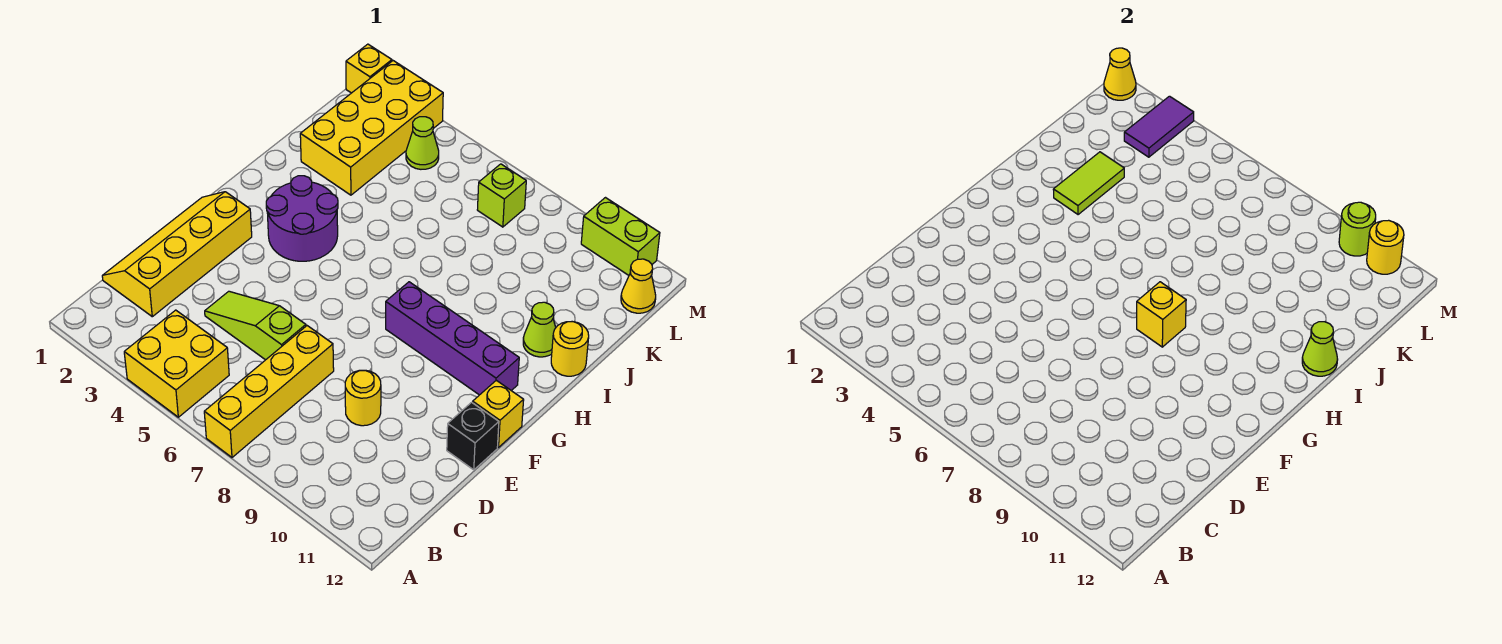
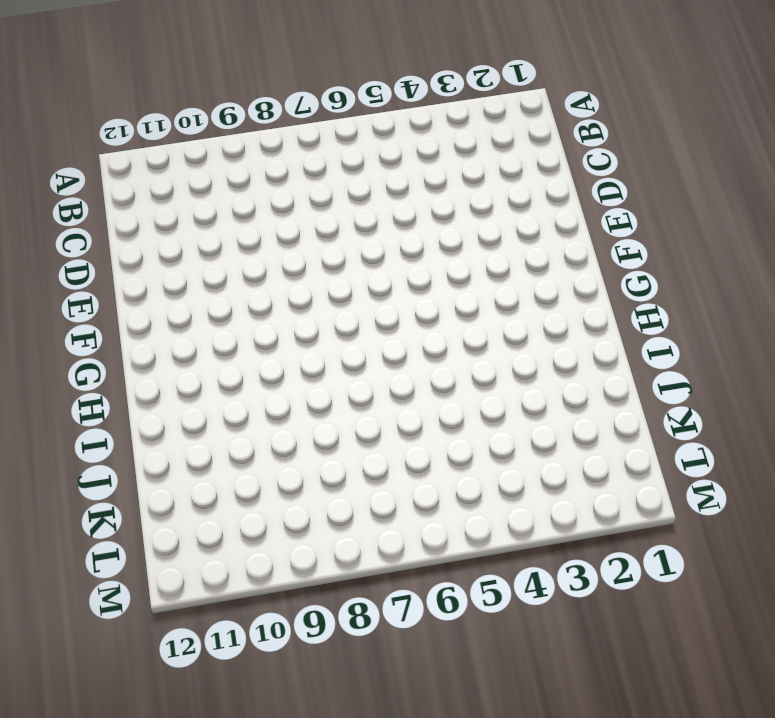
none -> yellow brick A4:B5 level 1
none -> yellow brick A7:D7 level 1
none -> yellow slope C1:F2 level 1 top 2

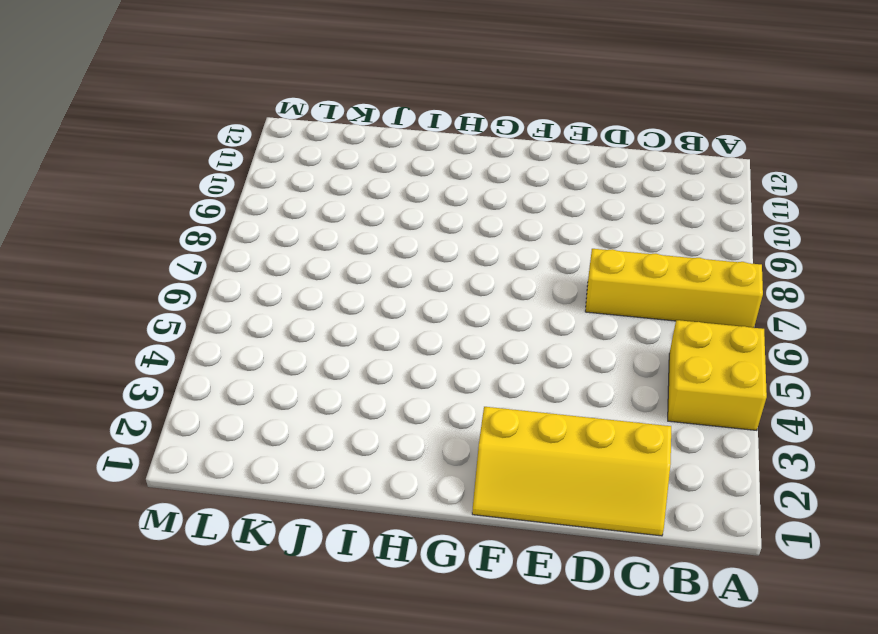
none -> lime slope D4:D6 level 1 top 6
none -> yellow round brick D9 level 1
none -> black brick E12 level 1

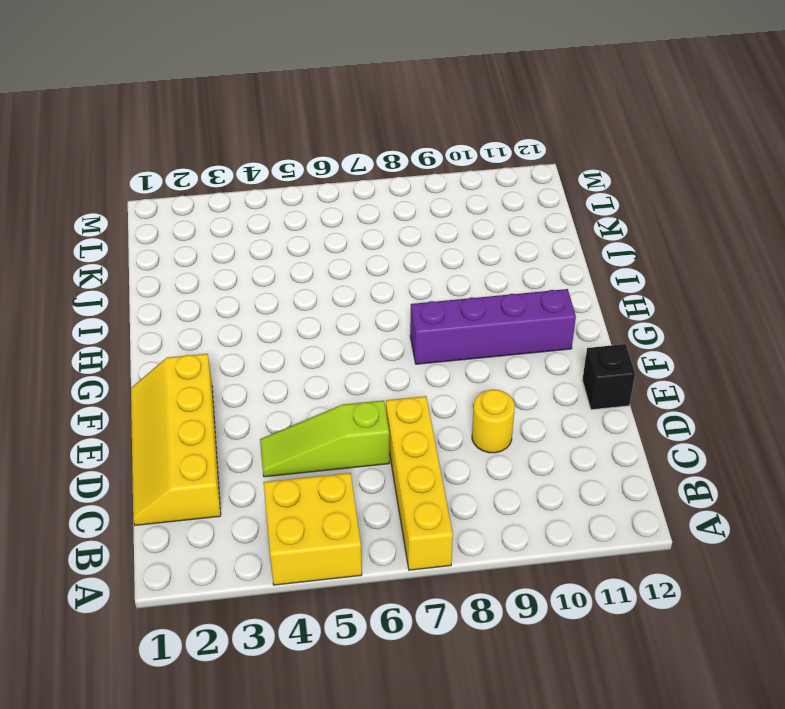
none -> yellow brick F12 level 1
none -> purple round brick G3:H4 level 1
none -> lime cone I11 level 1

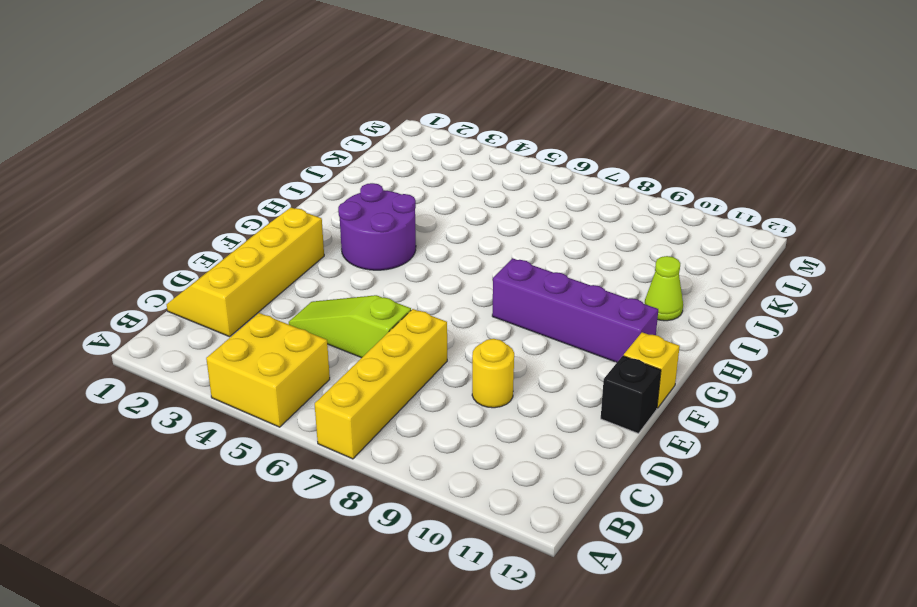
none -> yellow round brick I12 level 1
none -> yellow brick J2:M3 level 1
none -> lime cone L4 level 1

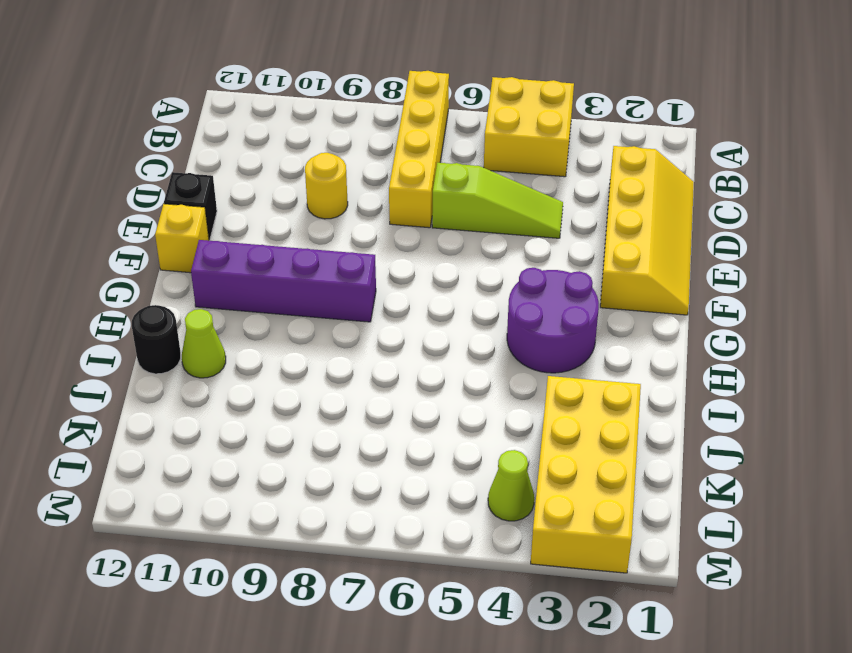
black round brick I12 level 1 -> yellow round brick I12 level 1
none -> lime brick L7 level 1
none -> yellow cone L12 level 1
none -> yellow brick M1 level 1

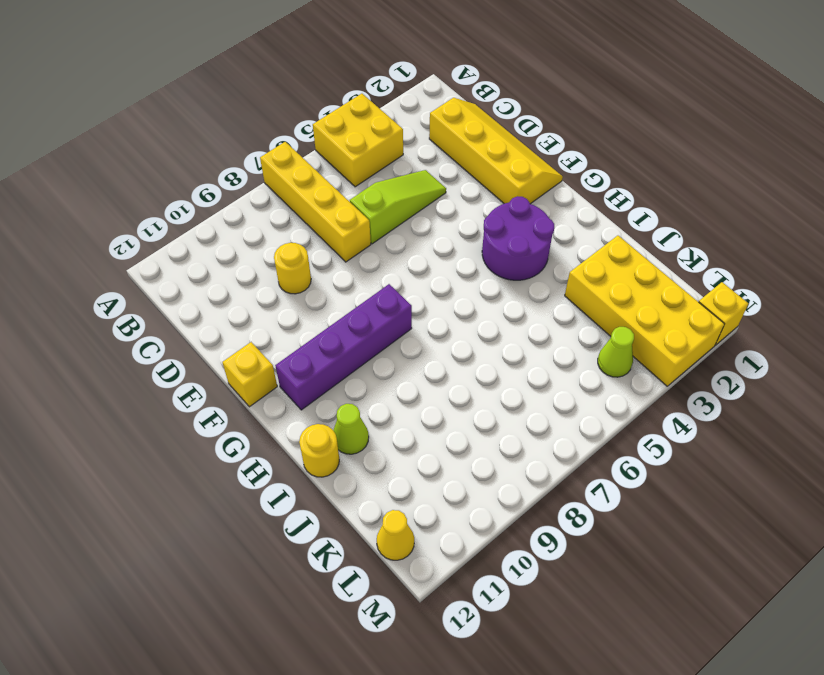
none -> black brick E12 level 1
none -> lime brick L7 level 1
none -> lime brick M10:M11 level 1

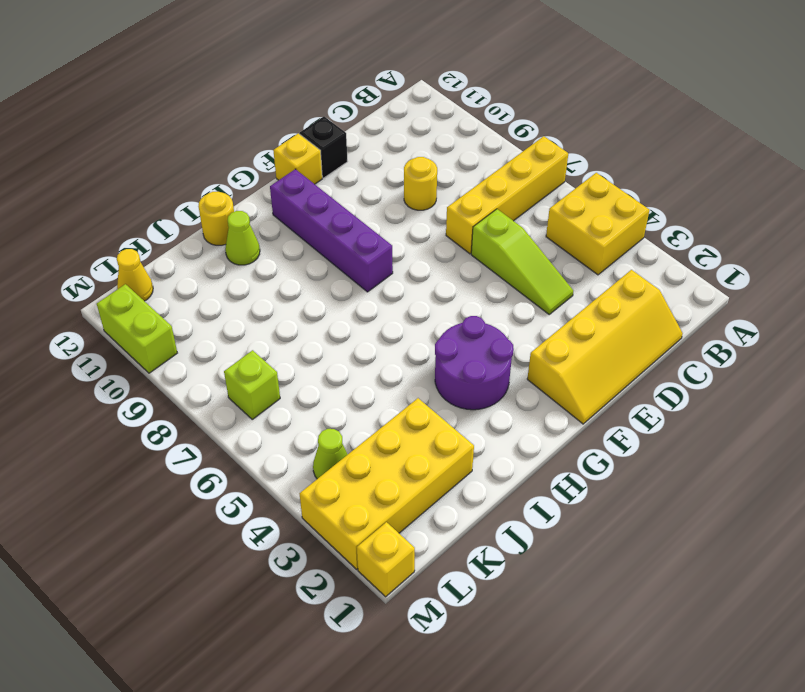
none -> yellow brick G8 level 2
none -> lime tile I3:J3 level 2
none -> lime cone I12 level 2

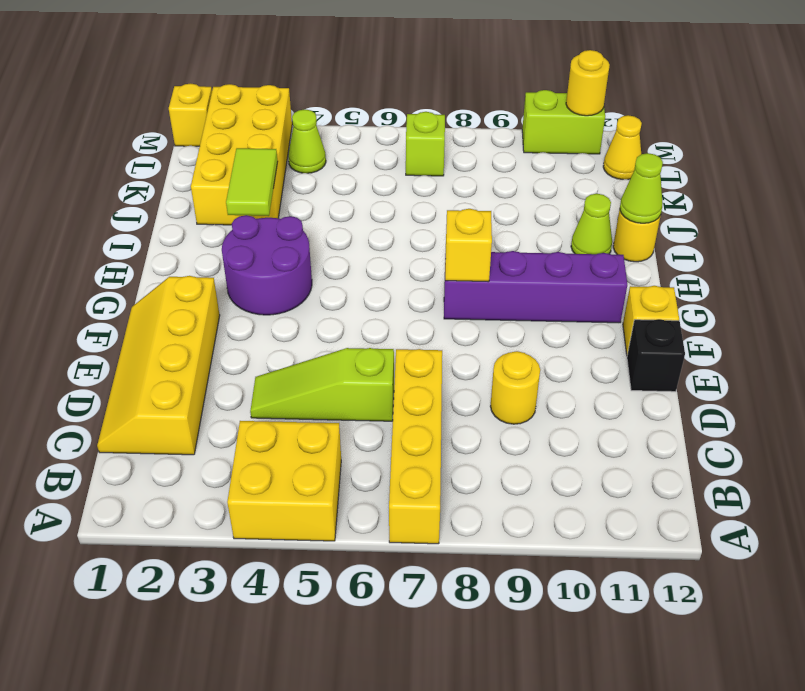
none -> purple tile L3:M3 level 2
none -> yellow cone M1 level 2
none -> lime round brick M10 level 2

